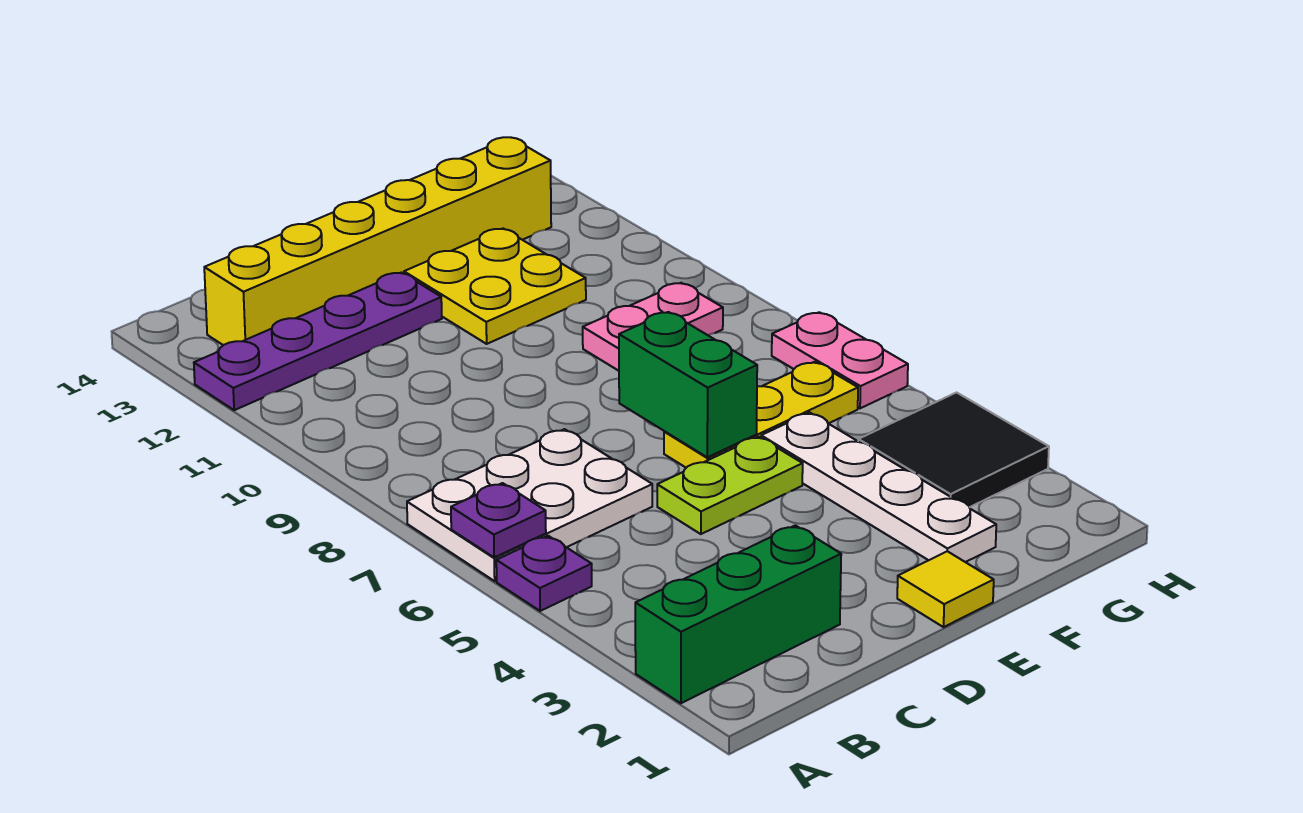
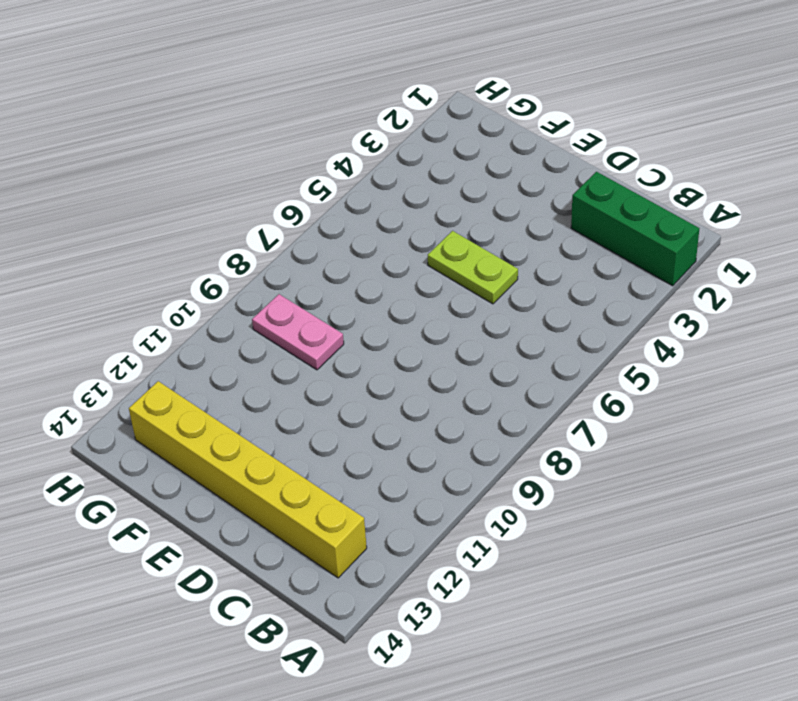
none -> purple plate A5 level 1
none -> white plate A6:C7 level 1
none -> purple plate A12:D12 level 1

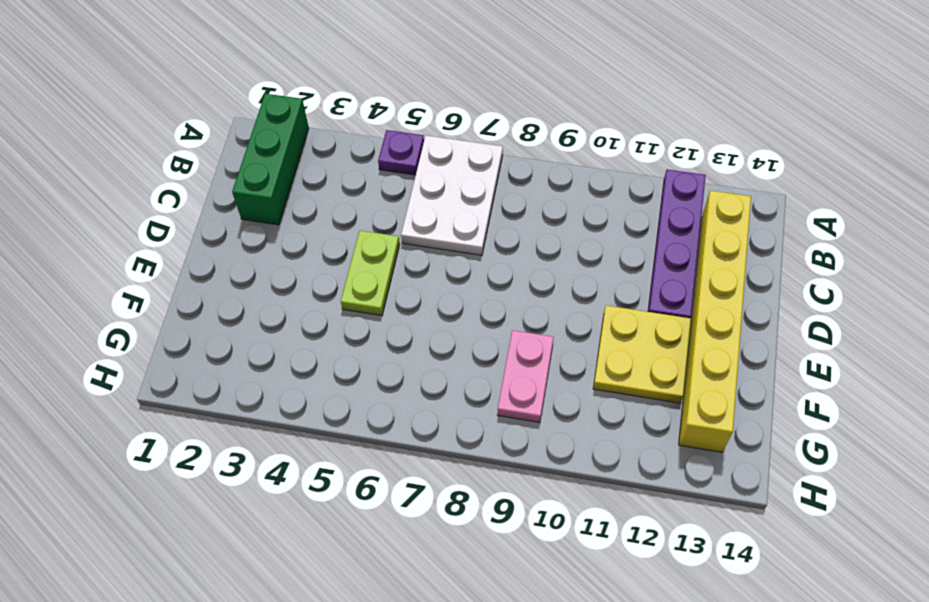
none -> yellow tile E1 level 1
none -> yellow plate E6:G6 level 1
none -> white plate F2:F5 level 1

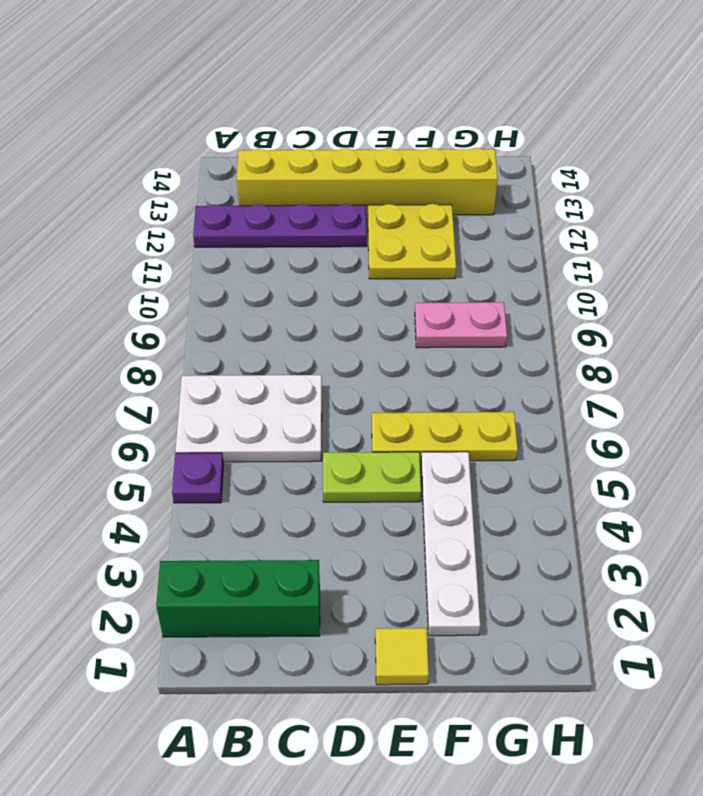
none -> black tile G3:H4 level 1
none -> pink plate H6:H7 level 1
none -> purple plate A6 level 2

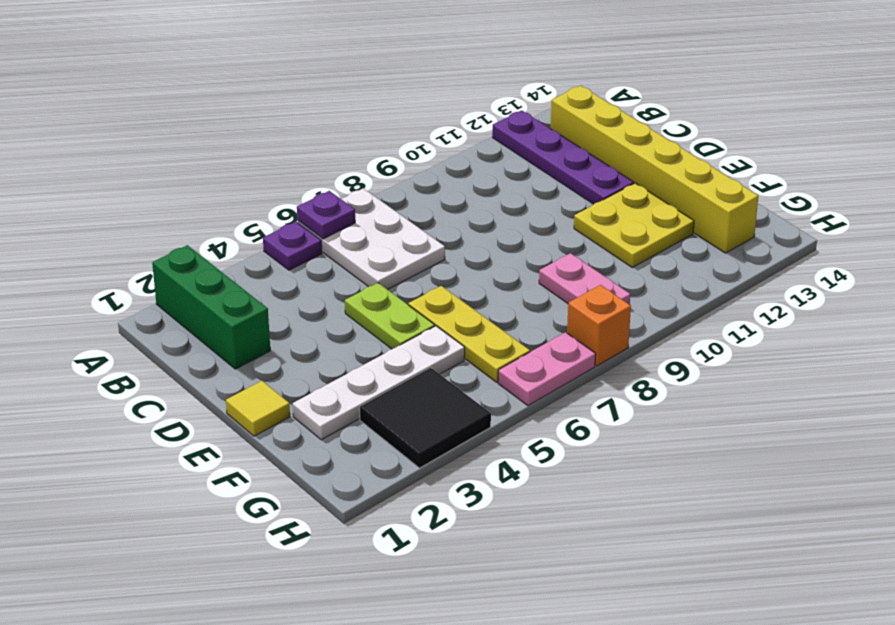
orange brick H8 level 1 -> none
none -> green brick E6:E7 level 2

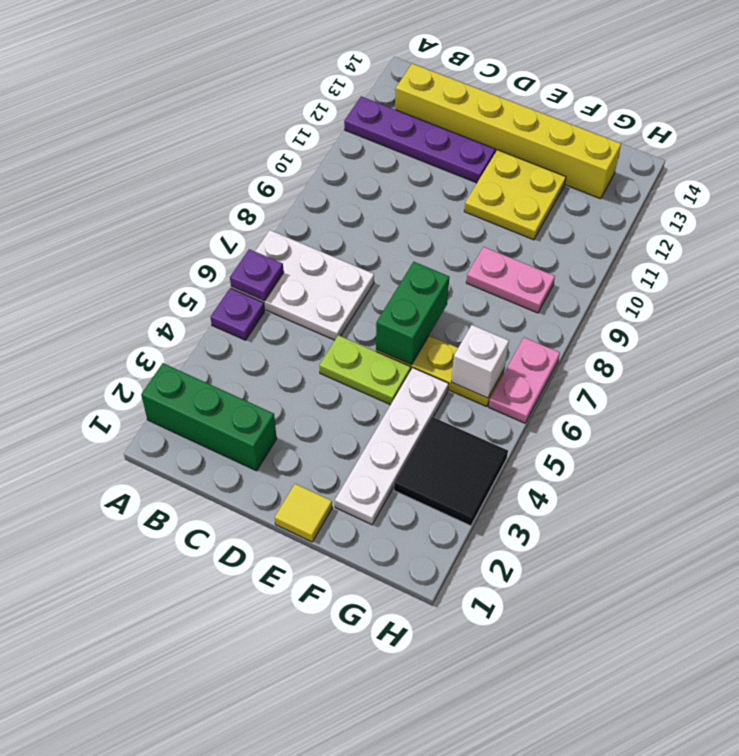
white brick G6 level 2 -> none

